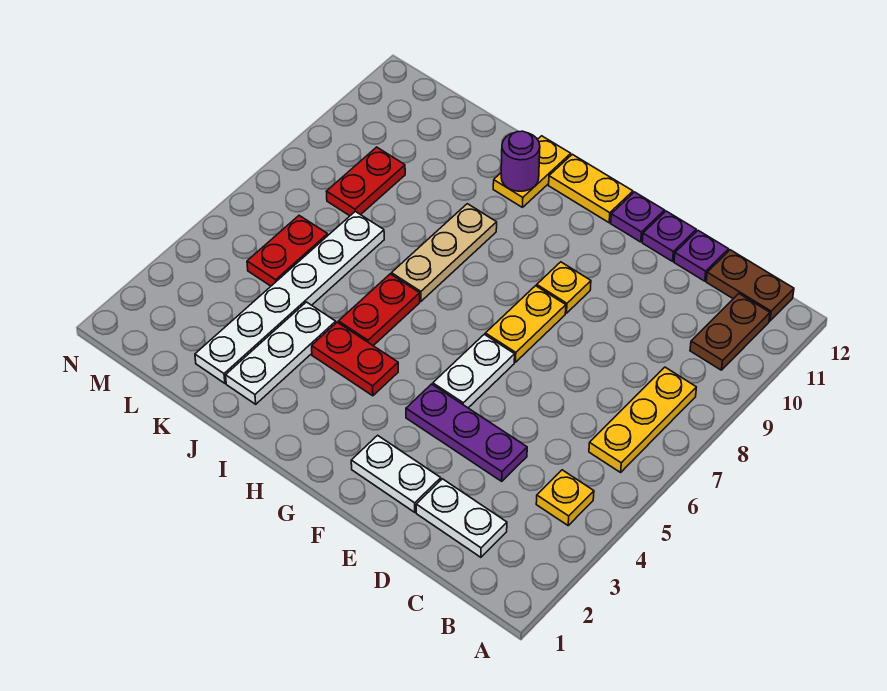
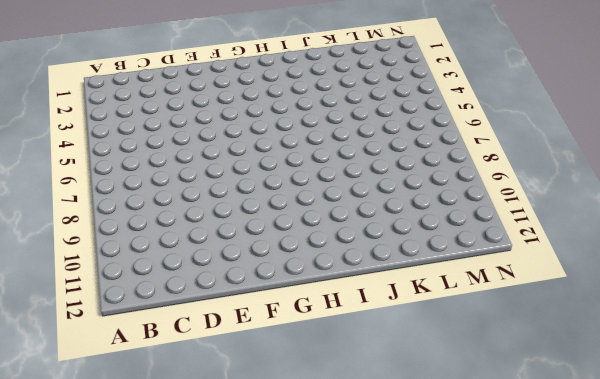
none -> yellow plate B4 level 1
none -> yellow plate B6:B8 level 1
none -> brown plate B10:B11 level 1

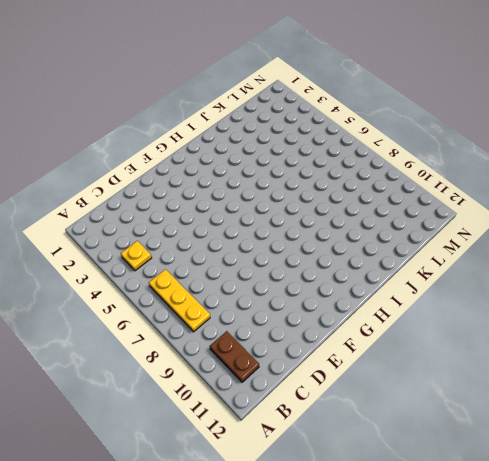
none -> brown plate B12:C12 level 1
none -> white plate C2:D2 level 1
none -> purple plate D4:F4 level 1

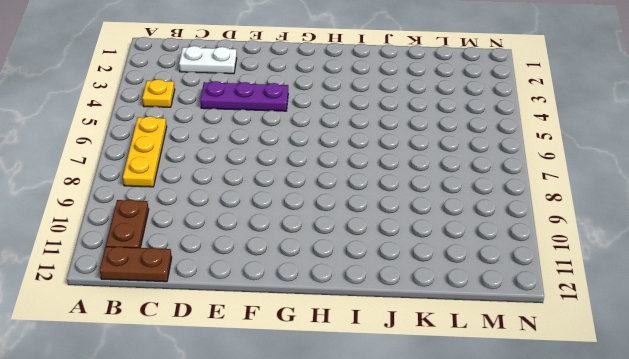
none -> purple plate D12 level 1
none -> white plate E2:F2 level 1
none -> purple plate E12 level 1

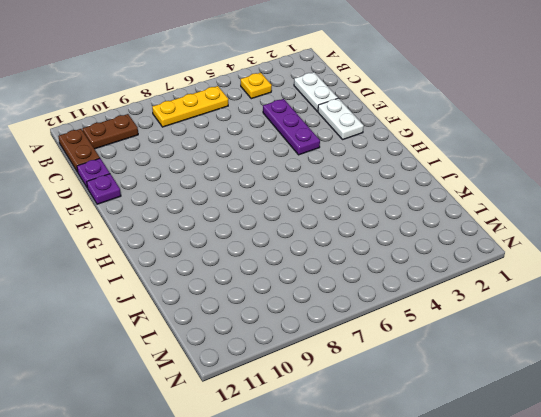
none -> white plate F5:F6 level 1
none -> yellow plate F7:F8 level 1
none -> yellow plate F9 level 1

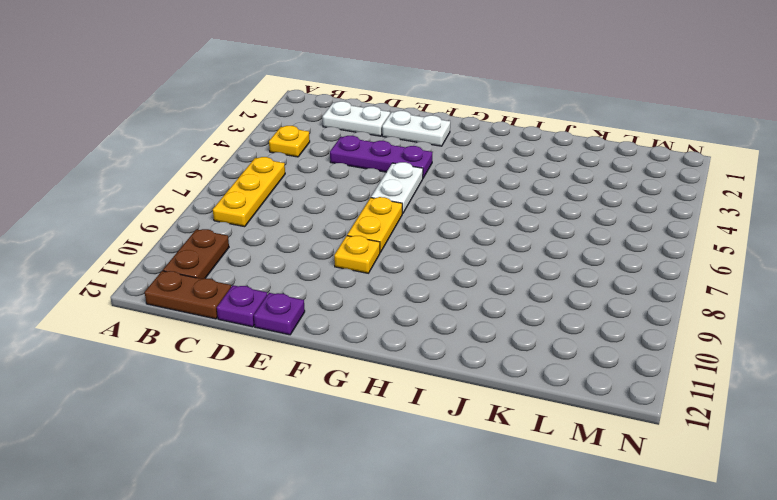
none -> purple plate F12 level 1
none -> yellow plate G12:H12 level 1
none -> red plate H4:I4 level 1

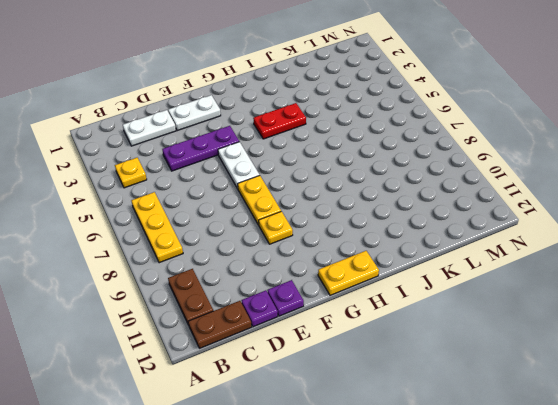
none -> purple plate F12 level 1
none -> red plate I5:I6 level 1
none -> tan plate I7:I9 level 1

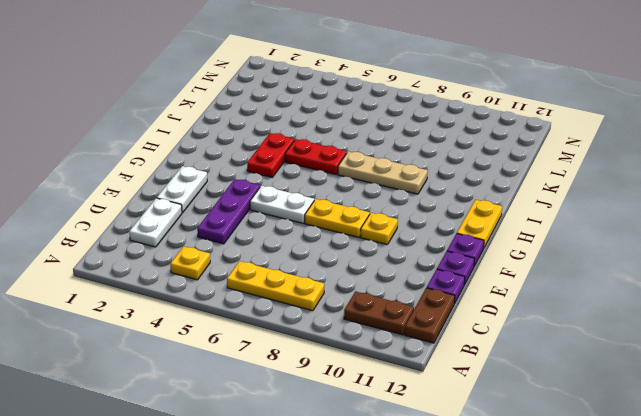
none -> yellow plate I11:I12 level 1
none -> white plate J2:J4 level 1
none -> white plate K2:K7 level 1

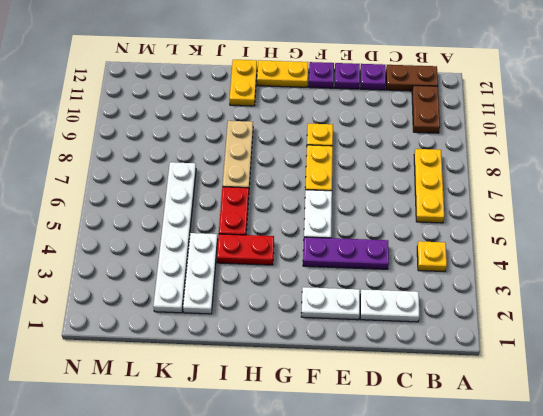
none -> red plate L5:L6 level 1
none -> red plate L8:L9 level 1
none -> purple round brick I11 level 2

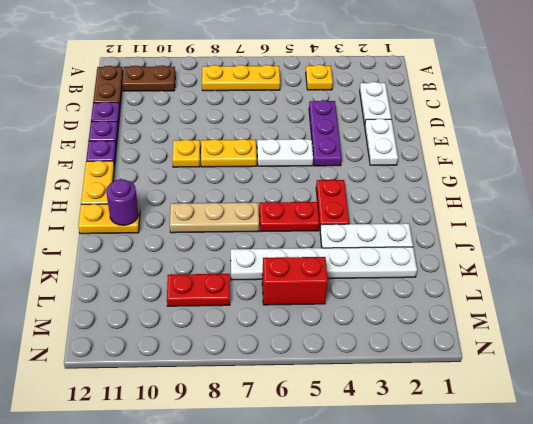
red brick L5:L6 level 1 -> red plate L5:L6 level 1

